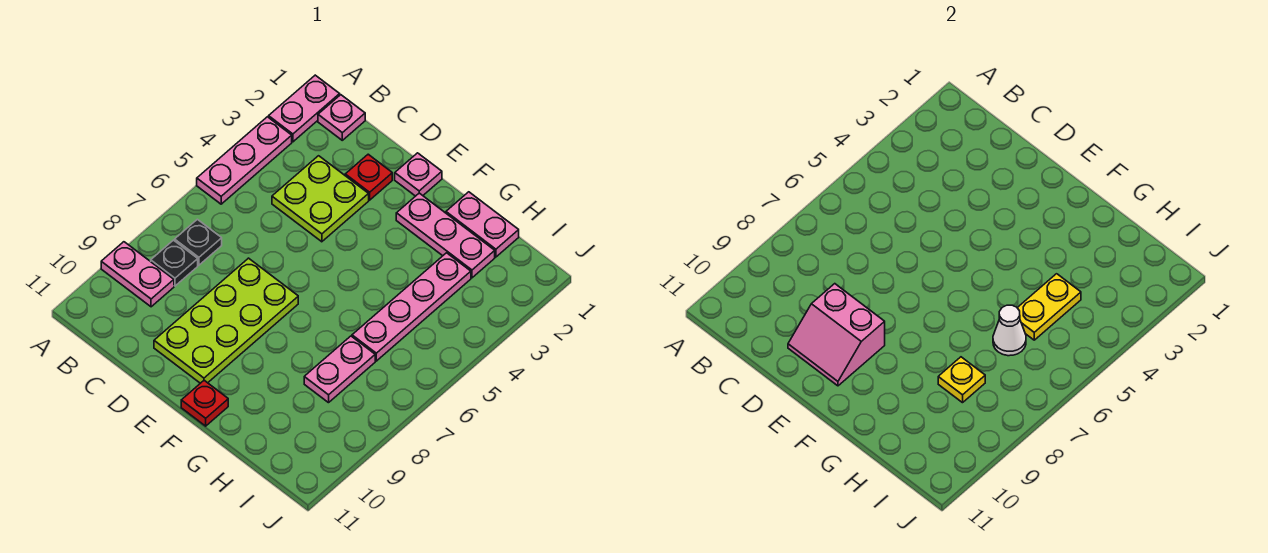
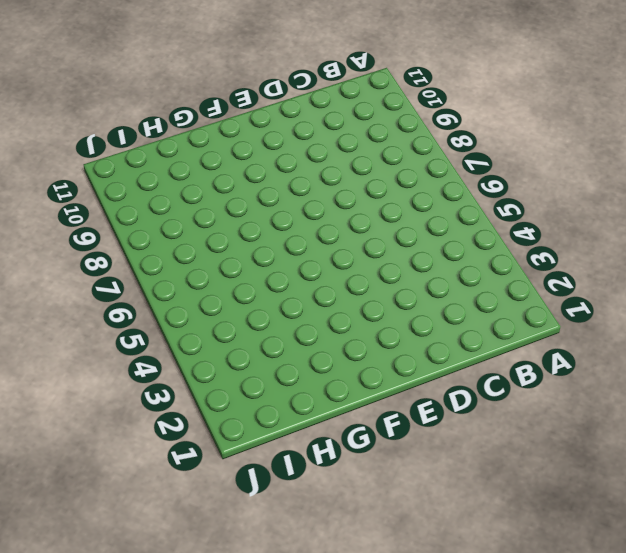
none -> pink plate A1:A2 level 1
none -> pink plate A3:A5 level 1
none -> pink plate A9:B9 level 1

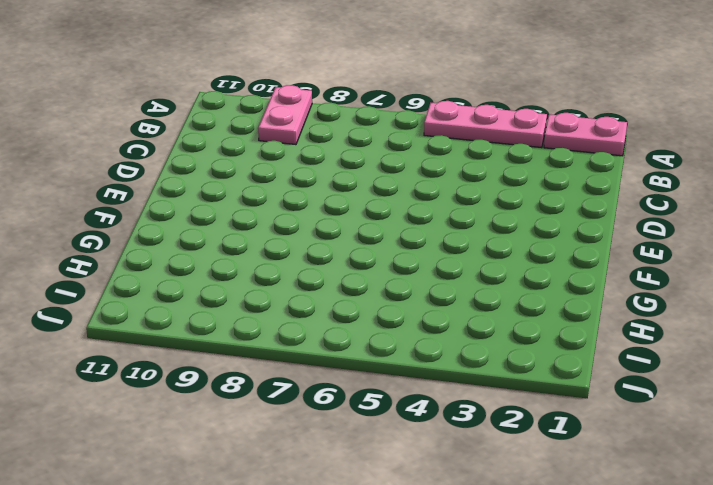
none -> pink plate B1 level 1
none -> black plate B7 level 1
none -> black plate B8 level 1

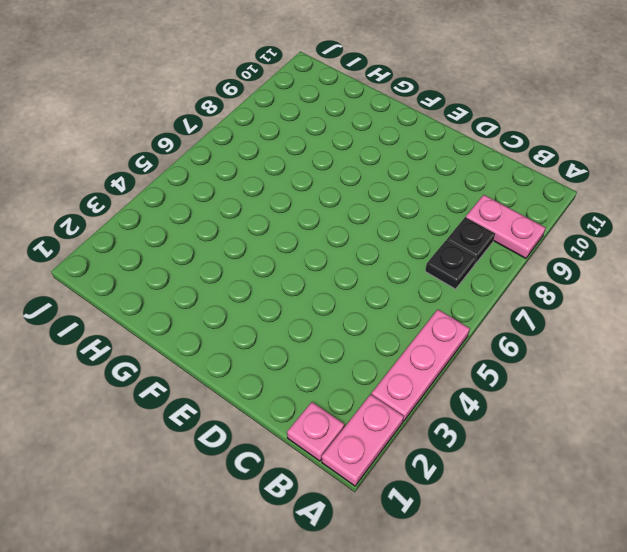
none -> lime plate C3:D4 level 1
none -> red plate D2 level 1
none -> lime plate D7:E10 level 1

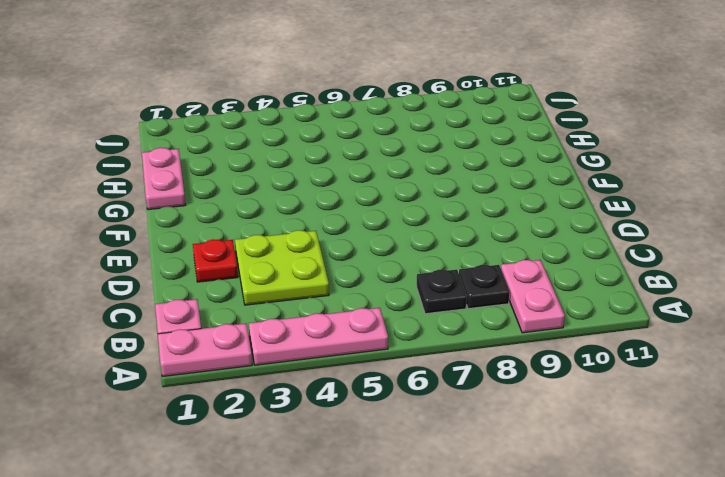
none -> lime plate D7:E10 level 1
none -> pink plate E1 level 1
none -> pink plate F2:H2 level 1

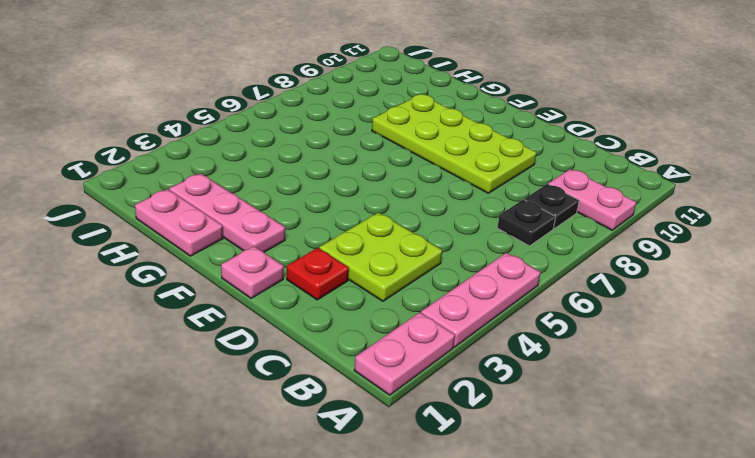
lime plate D8:G9 level 1 -> lime plate D7:E10 level 1
none -> pink plate B1 level 1
none -> red plate F11 level 1
none -> pink plate H3:H6 level 1

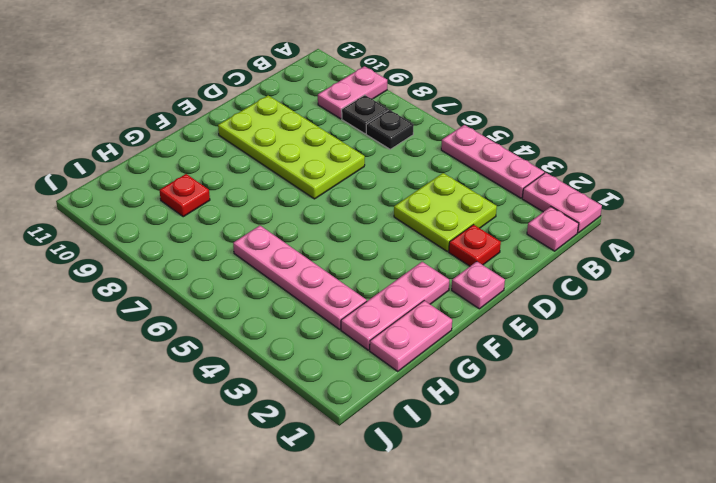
red plate H9 level 1 -> red plate F11 level 1
none -> pink plate H7:H8 level 1
none -> pink slope D9:E10 level 2 top 9
none -> yellow plate H4:H5 level 2

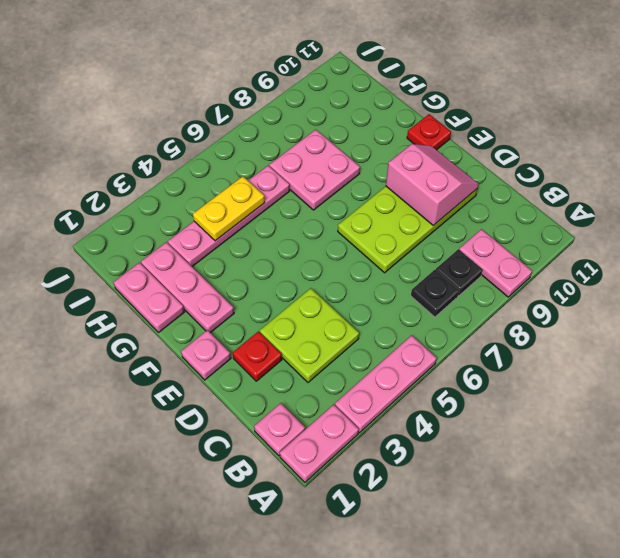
pink plate G7:H8 level 1 -> pink plate H7:H8 level 1
none -> white cone H6 level 2
none -> yellow plate H8 level 2

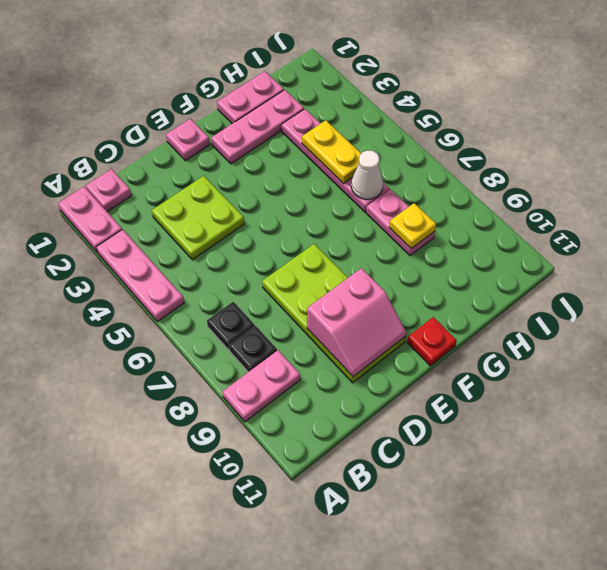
none -> red plate D2 level 1

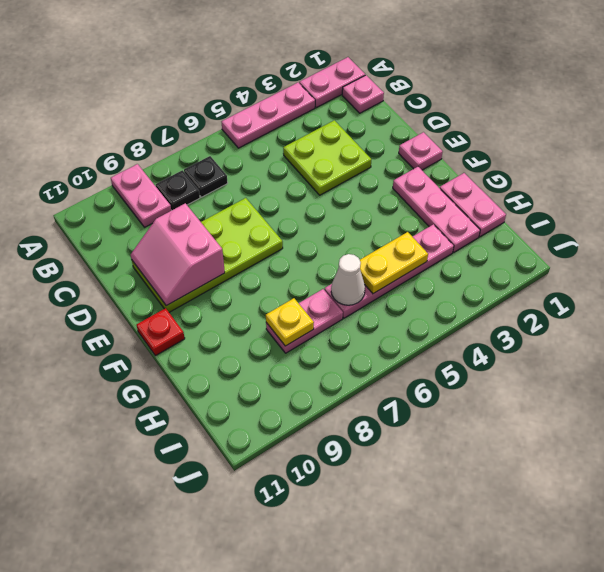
none -> red plate D2 level 1

